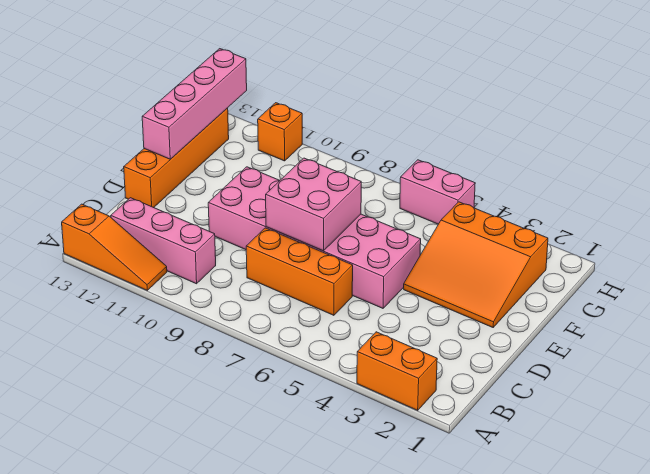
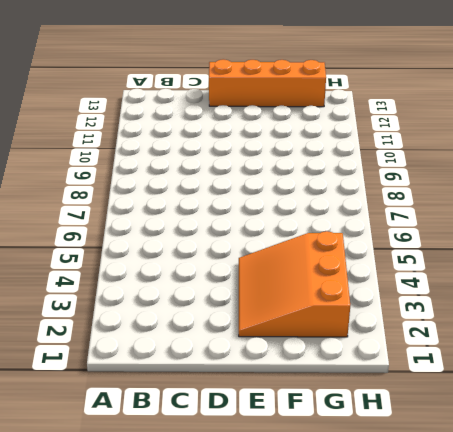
none -> orange brick A2:A3 level 1
none -> orange slope A11:A13 level 1 top 13

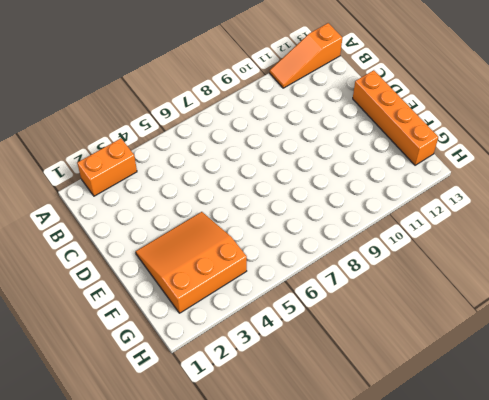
none -> pink brick B10:B12 level 1
none -> orange brick C6:C8 level 1

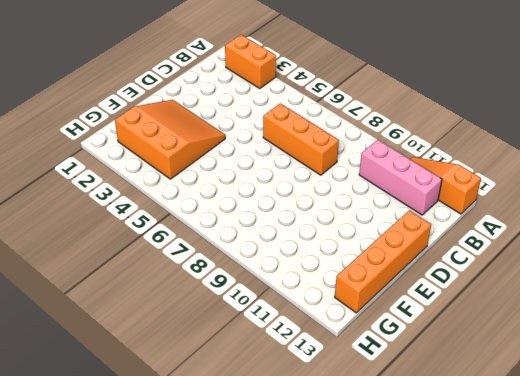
none -> pink brick D5:E10 level 1
none -> pink brick H5:H6 level 1

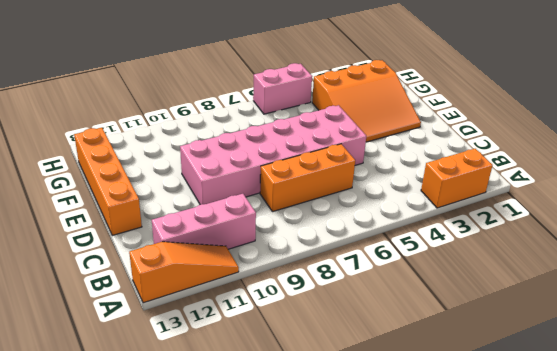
none -> orange brick H11 level 1
none -> pink brick D7:E8 level 2

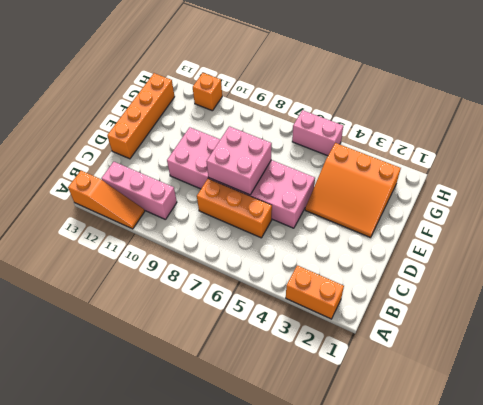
none -> pink brick E13:H13 level 2

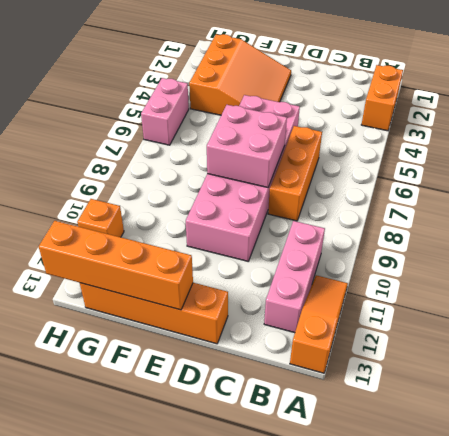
orange brick E13:H13 level 2 -> pink brick E13:H13 level 2

